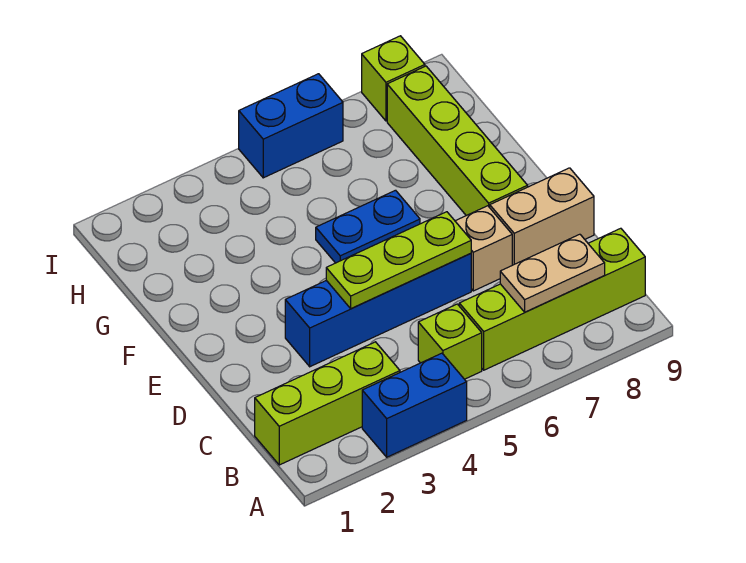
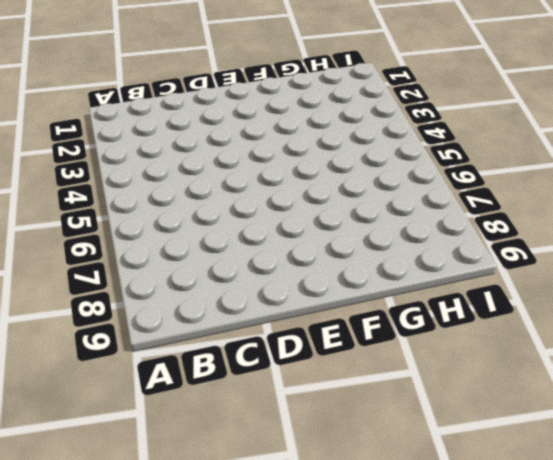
none -> blue brick A3:A4 level 1
none -> lime brick B1:B3 level 1
none -> lime brick B5 level 1

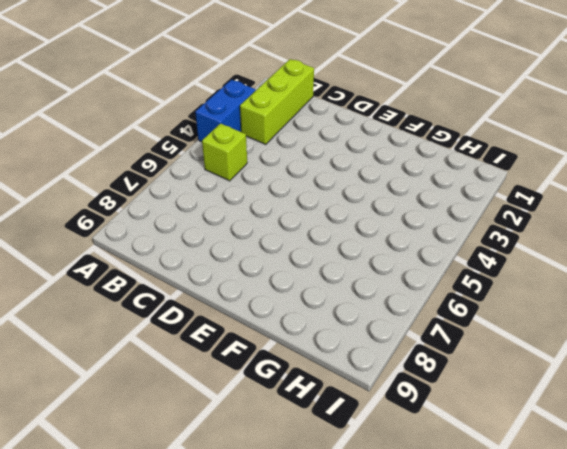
none -> lime brick B6:B9 level 1
none -> blue brick D3:D6 level 1
none -> tan brick D7 level 1

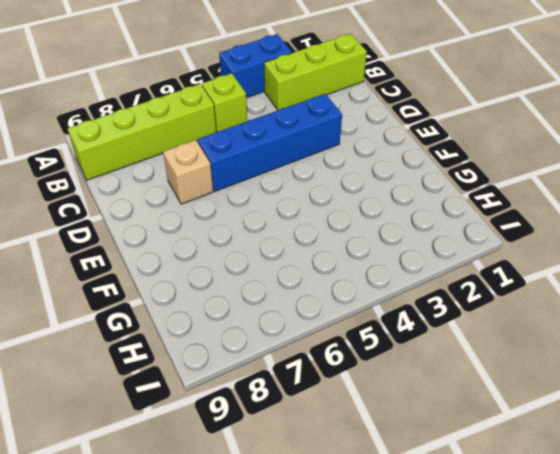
none -> tan brick D8:D9 level 1
none -> lime brick E8:H8 level 1
none -> blue plate F5:F6 level 1

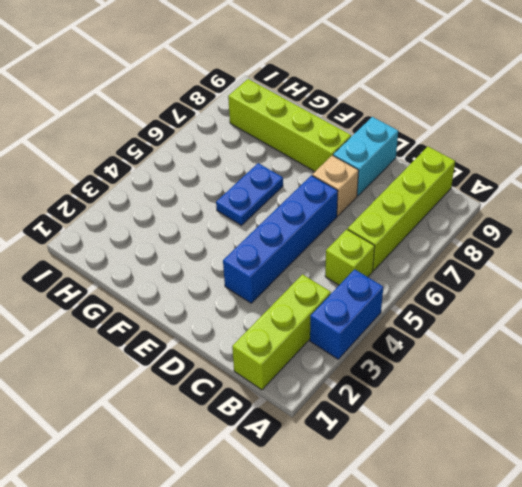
cyan brick D8:D9 level 1 -> tan brick D8:D9 level 1
none -> blue brick I5:I6 level 1
none -> lime brick I8 level 1
none -> tan plate B7:B8 level 2

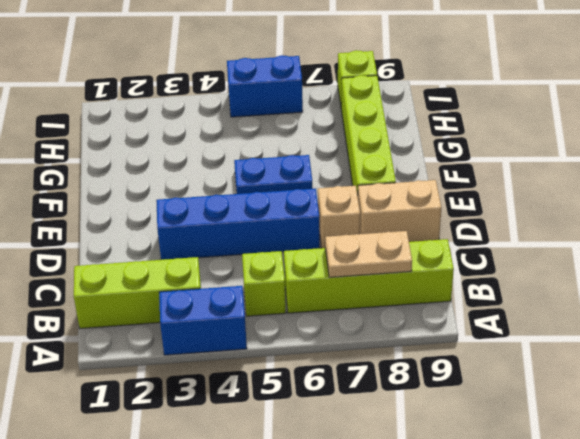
none -> lime plate D4:D6 level 2

